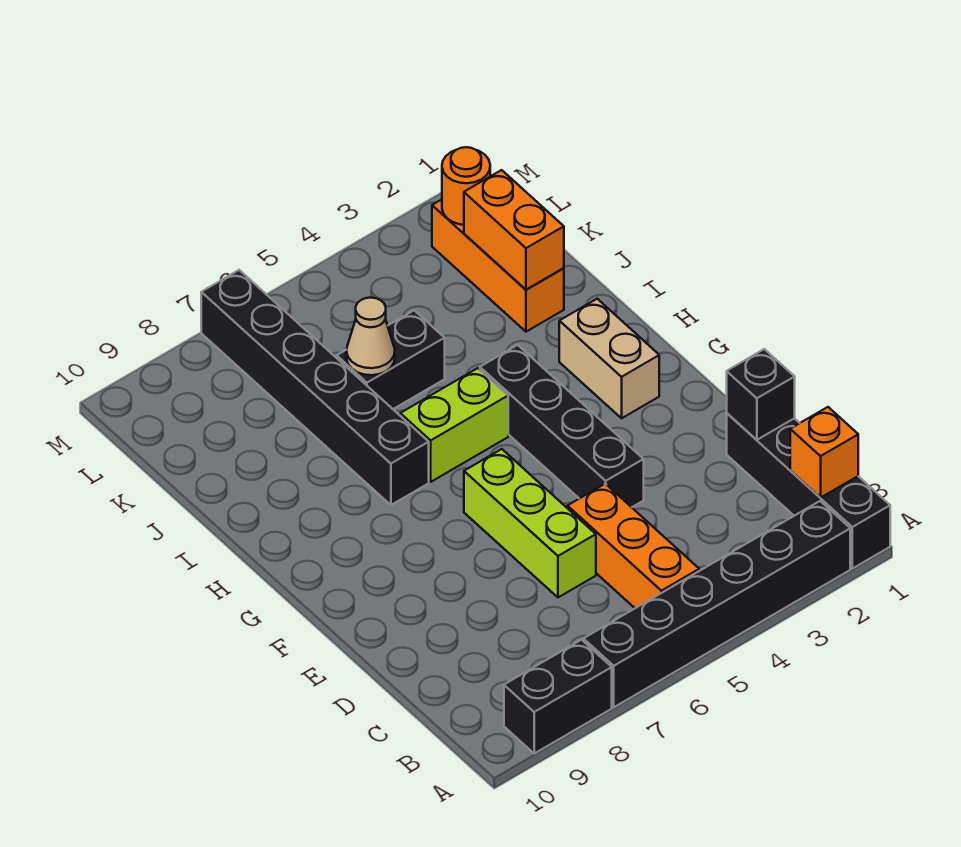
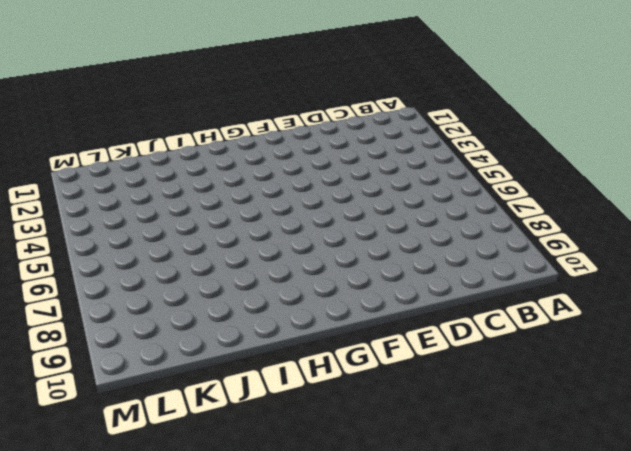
none -> black brick A1:D1 level 1
none -> black brick A2:A7 level 1
none -> black brick A8:A9 level 1

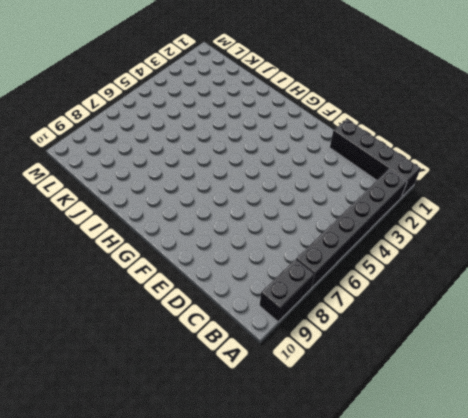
none -> orange brick B5:D5 level 1
none -> lime brick D6:F6 level 1
none -> black brick E4:H4 level 1

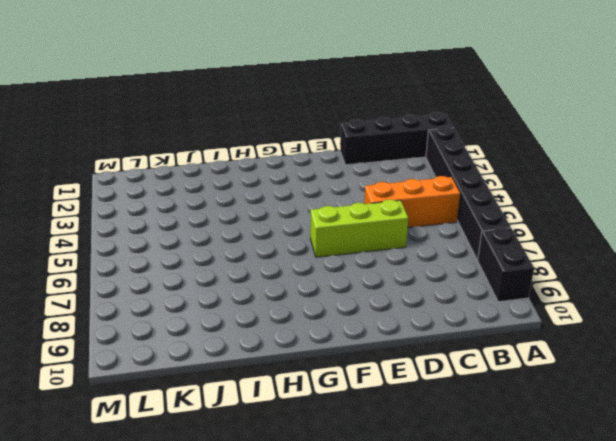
none -> black brick E4:H4 level 1
none -> tan brick G2:H2 level 1
none -> lime brick H5:H6 level 1

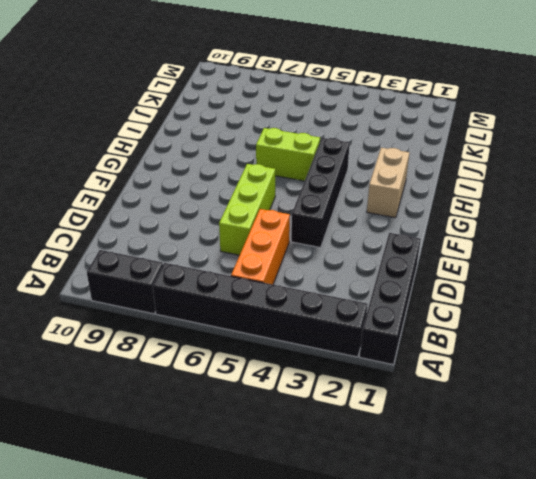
none -> black brick H7:M7 level 1
none -> orange brick J2:L2 level 1
none -> black brick J5:J6 level 1

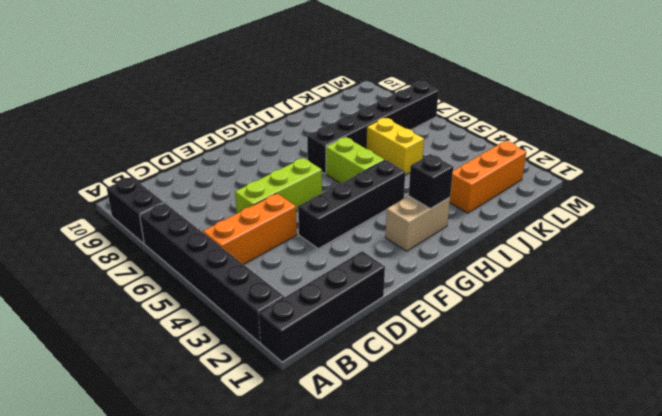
black brick H2 level 2 -> black brick D1 level 2
yellow brick J5:J6 level 1 -> black brick J5:J6 level 1
none -> orange brick B1 level 2
none -> orange brick J2:K2 level 2
none -> tan cone J6 level 2

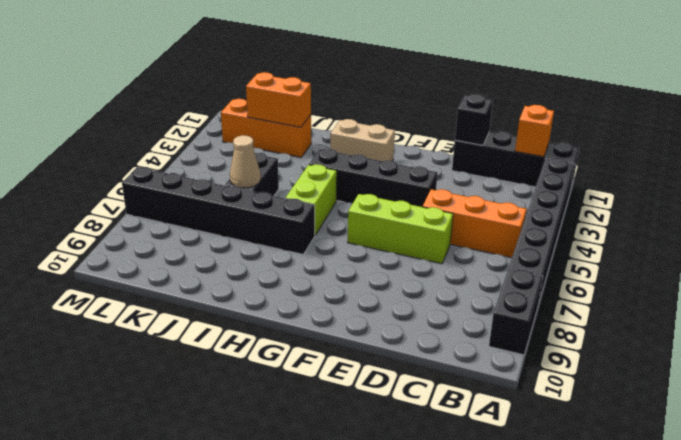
none -> orange round brick L2 level 2

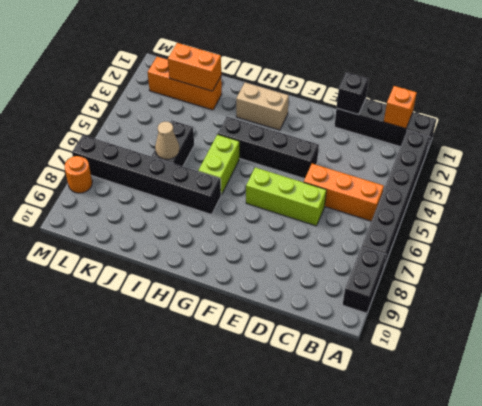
orange round brick M8 level 1 -> orange round brick L2 level 2

